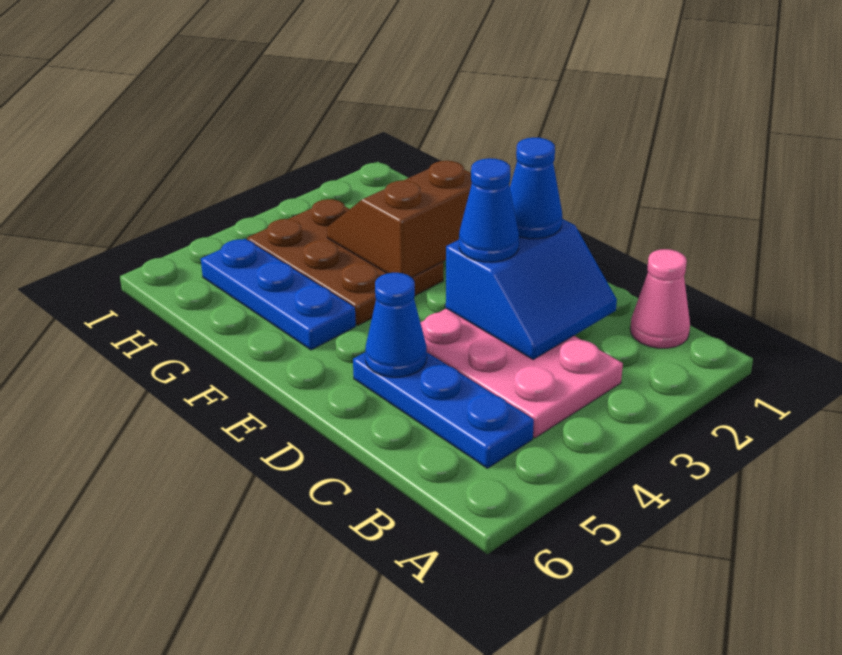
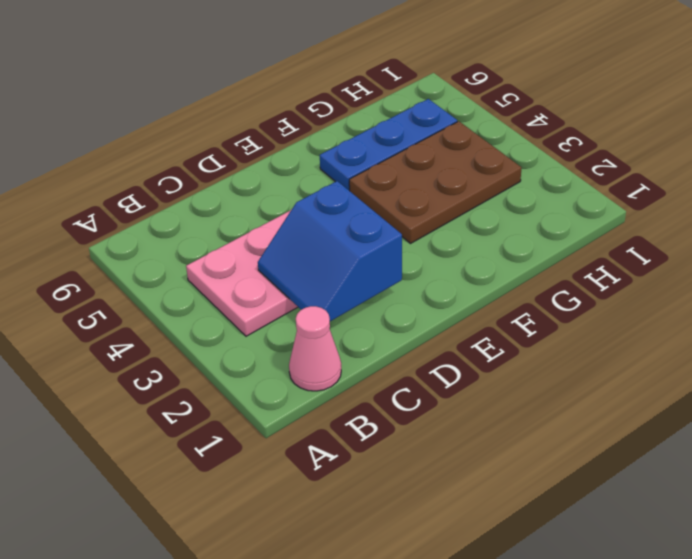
none -> blue plate B5:D5 level 1
none -> blue cone D5 level 2

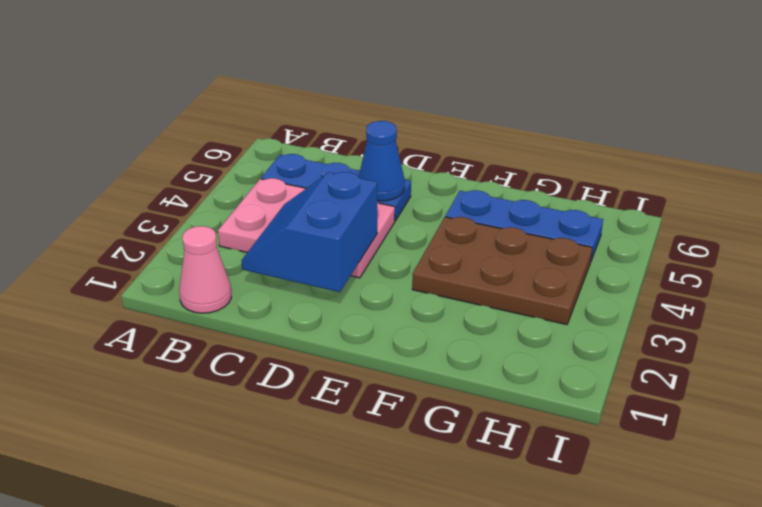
none -> brown slope F2:G3 level 2 top F
none -> blue cone D2 level 3

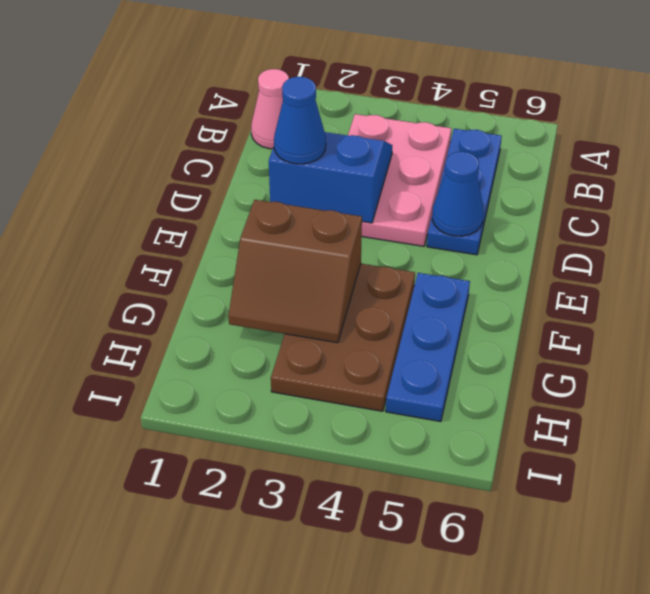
none -> blue cone D3 level 3

